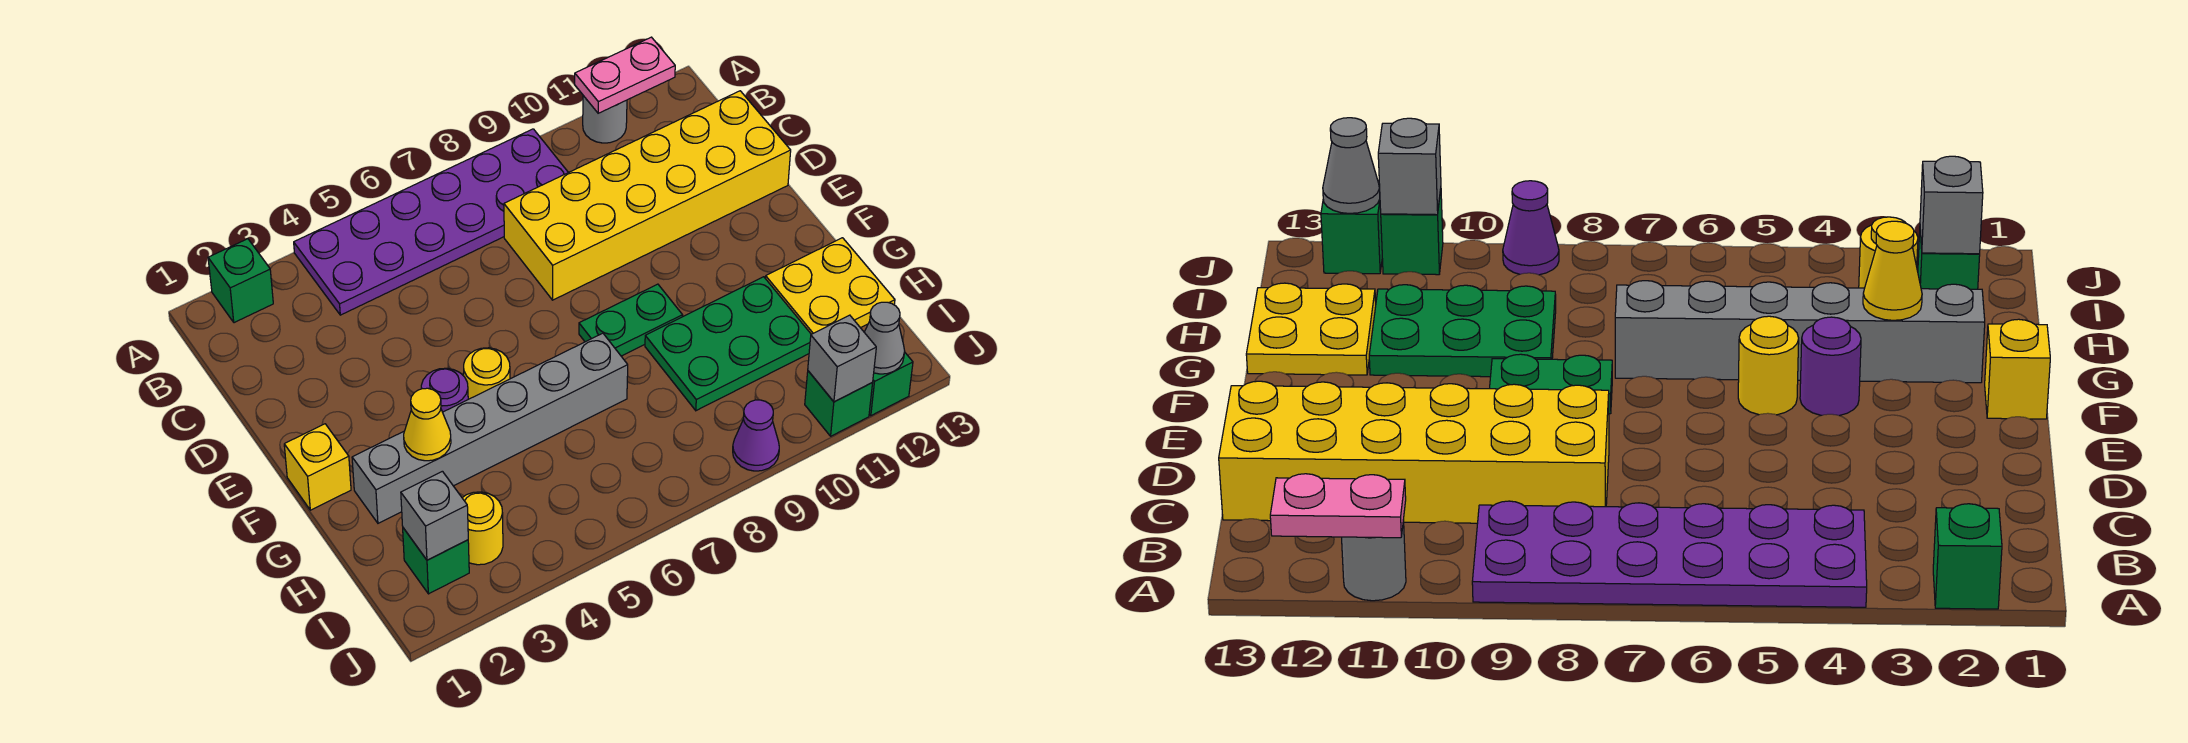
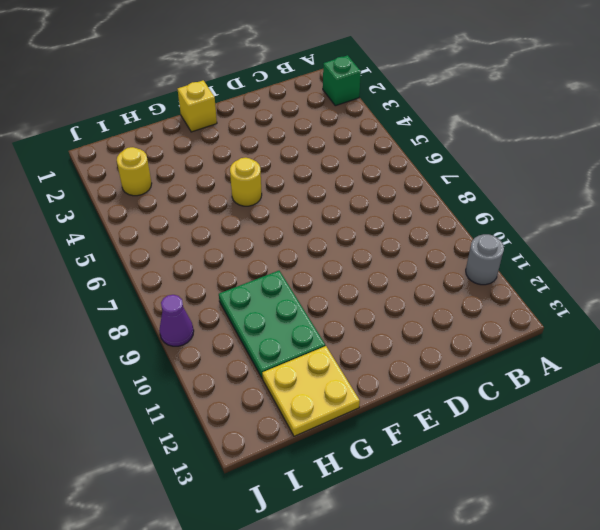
none -> purple plate A4:B9 level 1
none -> yellow brick C8:D13 level 1
none -> purple round brick F4 level 1

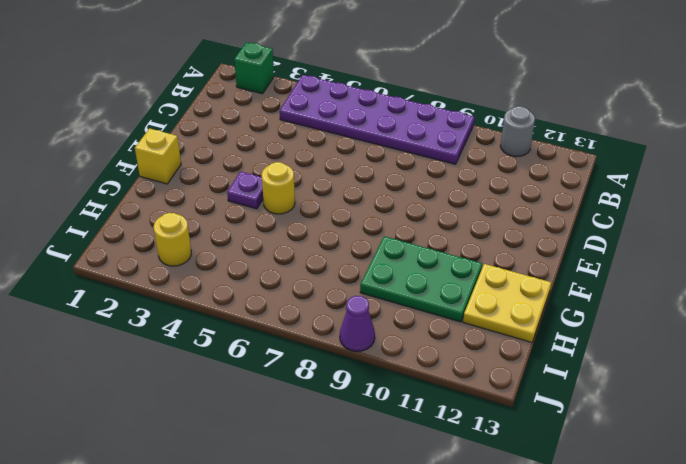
purple plate F4 level 1 -> purple round brick F4 level 1
none -> yellow brick C8:D13 level 1
none -> green plate F8:F9 level 1
none -> grey brick G2:G7 level 1

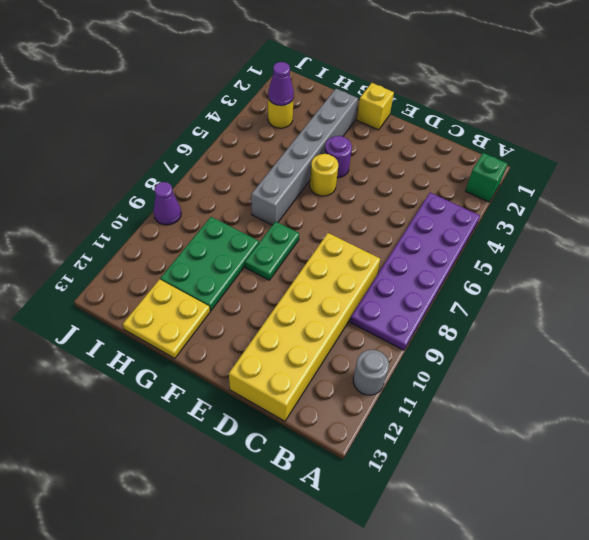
purple cone I3 level 2 -> none
none -> green brick I2 level 1
none -> green brick J11 level 1
none -> green brick J12 level 1

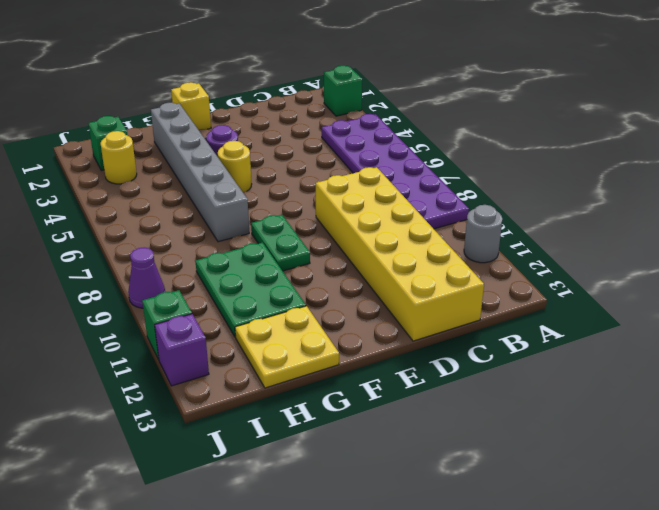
purple brick J12 level 1 -> green brick J12 level 1
none -> pink plate A11:A12 level 2
none -> yellow cone G3 level 2
none -> grey brick I2 level 2

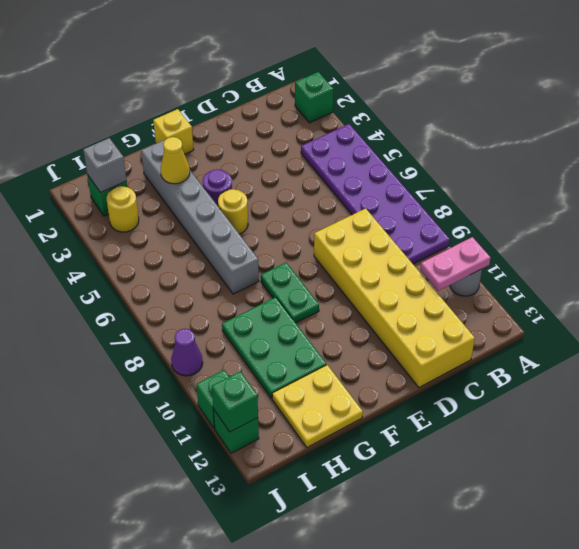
pink plate A11:B11 level 2 -> pink plate A11:A12 level 2
green brick J12 level 2 -> grey cone J12 level 2
none -> grey brick J11 level 2

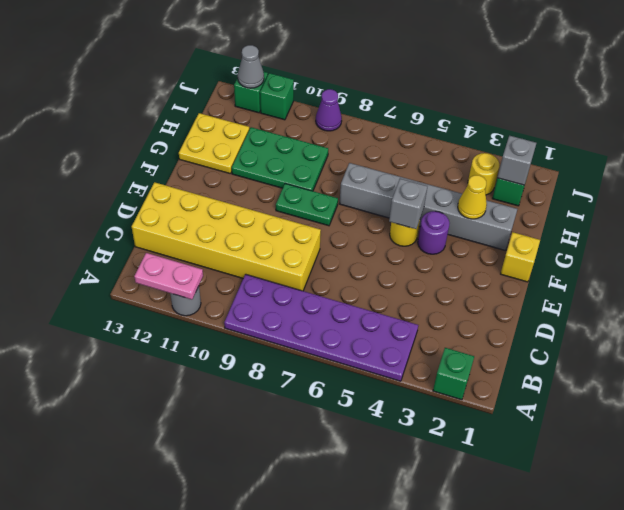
grey brick F5 level 2 -> grey brick J11 level 2

